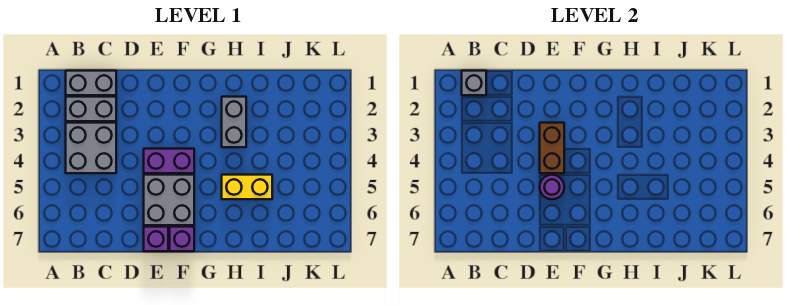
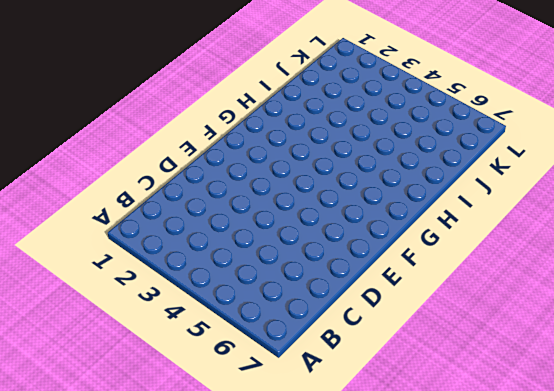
none -> grey brick B1:C1 level 1
none -> grey brick B2:C2 level 1
none -> grey brick B3:C4 level 1

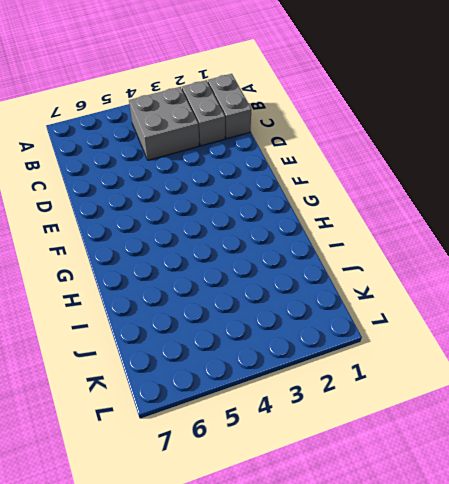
none -> purple brick E4:F4 level 1
none -> grey brick E5:F6 level 1
none -> purple brick E7 level 1

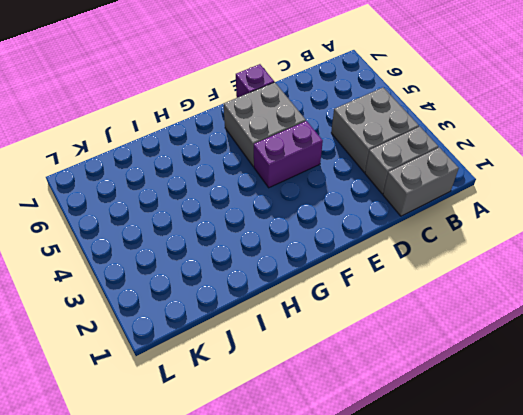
none -> purple brick F7 level 1
none -> grey brick H2:H3 level 1
none -> yellow brick H5:I5 level 1

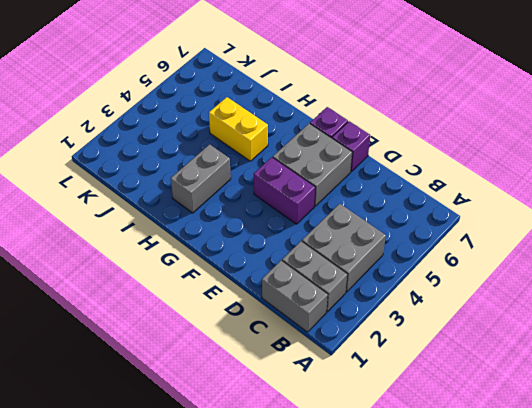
none -> grey brick B1 level 2
none -> brown brick E3:E4 level 2
none -> purple round brick E5 level 2

